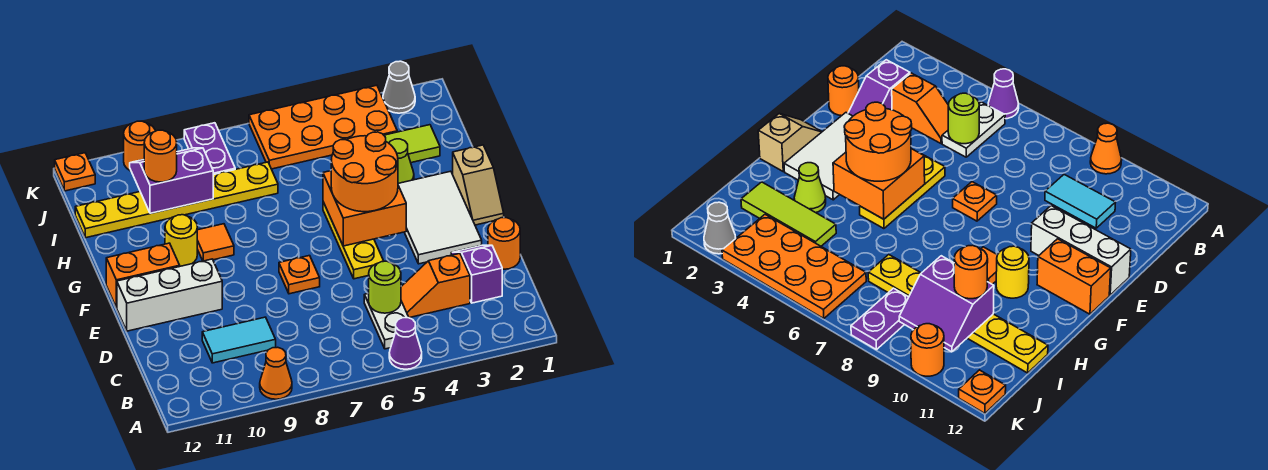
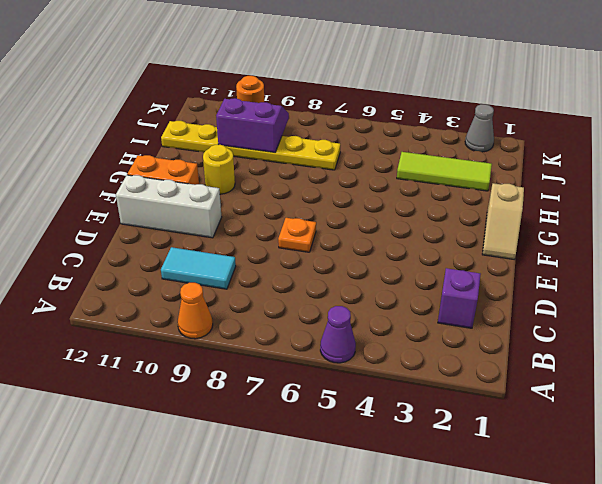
none -> white plate B5:C5 level 1
none -> orange slope C3:C4 level 1 top 3
none -> orange round brick D1 level 1

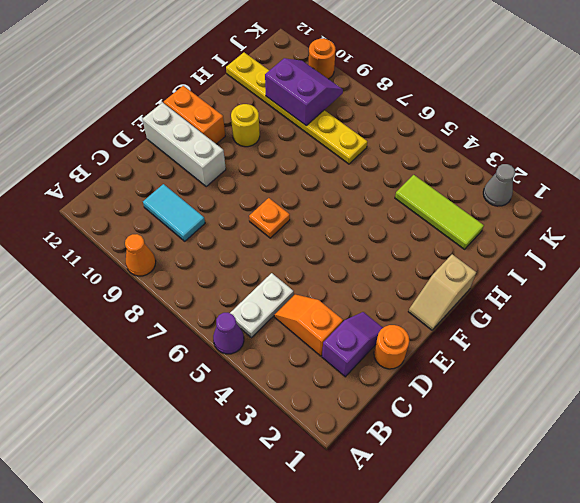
none -> white tile E2:G3 level 1
none -> yellow plate E5:G5 level 1
none -> orange tile G9 level 1

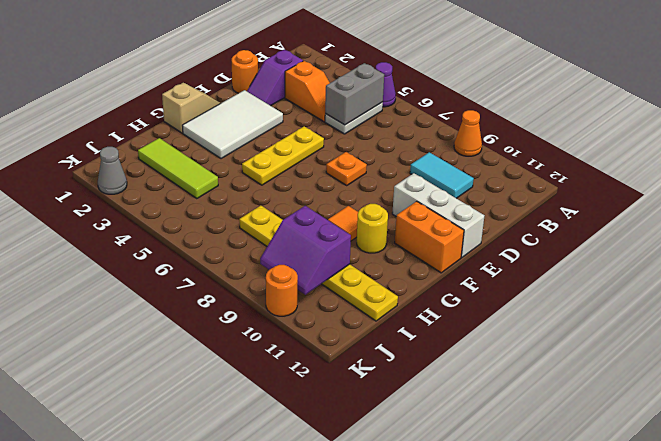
grey brick B5:C5 level 2 -> lime round brick C5 level 2
none -> lime cone H3 level 1
none -> orange plate J3:K6 level 1
none -> purple plate J8:K8 level 1

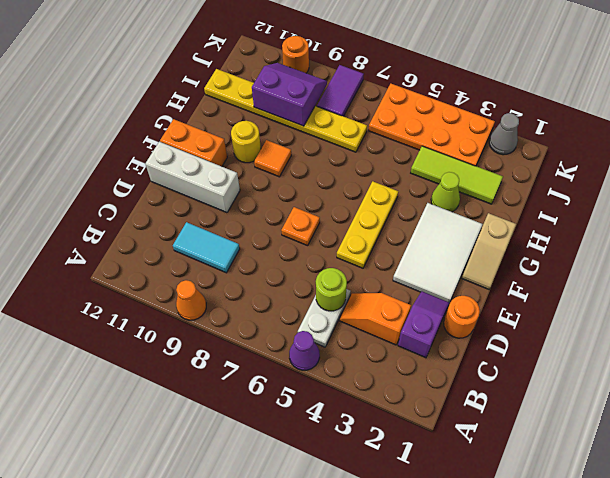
purple tile J8:K8 level 1 -> purple plate J8:K8 level 1
none -> orange plate K12 level 1
none -> orange brick F4:G5 level 2
none -> orange round brick F4:G5 level 3

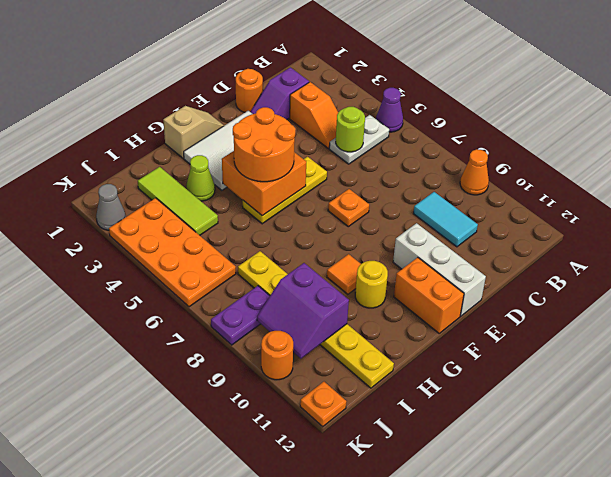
none -> orange round brick I10 level 3

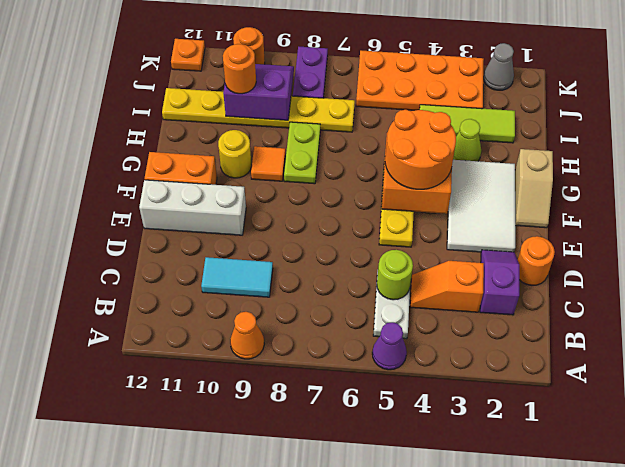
lime plate G8:H8 level 1 -> none
none -> orange plate E7 level 1

